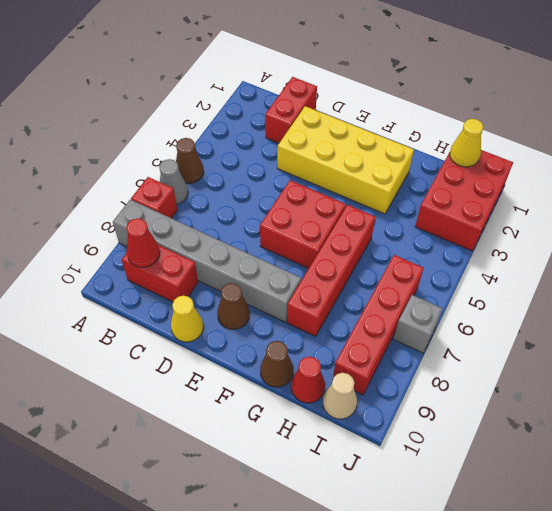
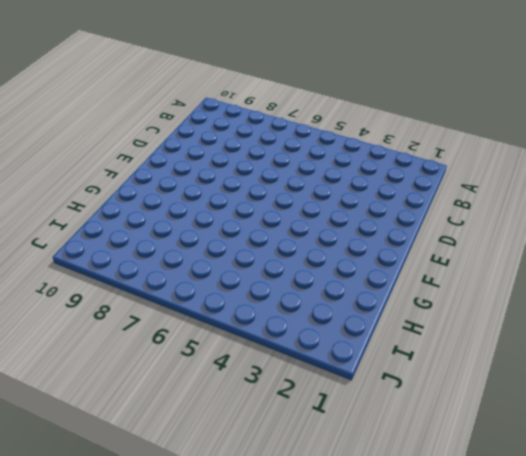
none -> brown cone A5 level 1
none -> grey cone A6 level 1
none -> red brick A7 level 1

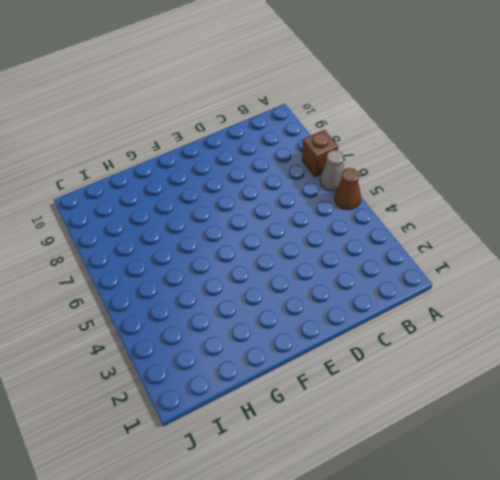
brown brick A7 level 1 -> red brick A7 level 1
none -> grey brick A8:F8 level 1
none -> red brick B9:C9 level 1
none -> red brick C1:C2 level 1

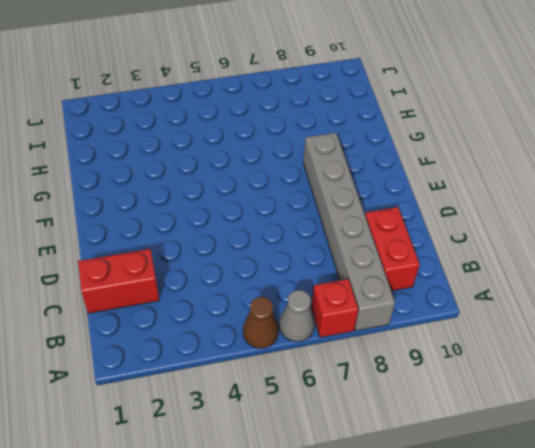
none -> yellow brick D2:G3 level 1
none -> yellow cone D10 level 1
none -> red brick E5:F6 level 1

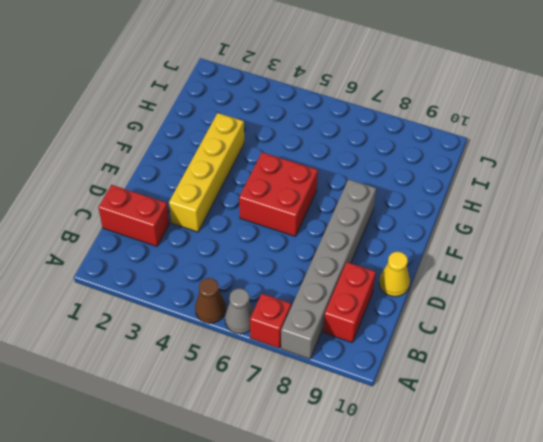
yellow brick D3:G3 level 1 -> yellow brick D2:G3 level 1
none -> brown cone E9 level 1
none -> red brick G5:G8 level 1
none -> brown cone G10 level 1

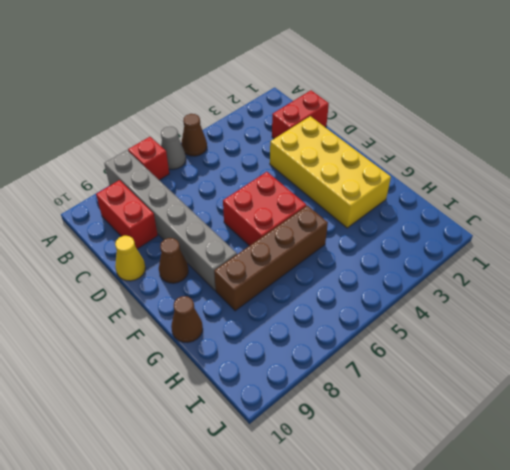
brown brick G5:G8 level 1 -> red brick G5:G8 level 1
none -> red cone H10 level 1
none -> red brick I1:J3 level 1
none -> red brick I6:I9 level 1

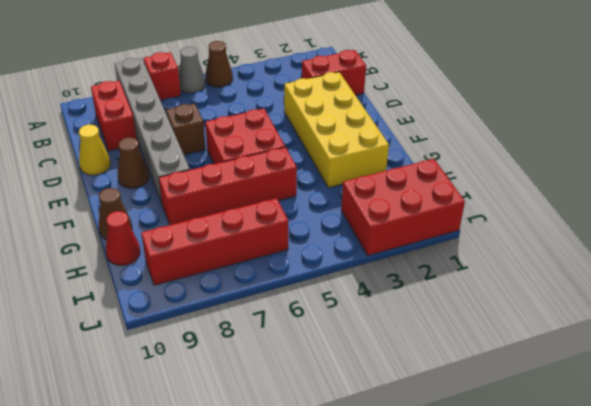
brown brick D7 level 1 -> none
none -> tan cone I10 level 1
none -> grey brick J7 level 1
none -> red cone B9 level 2

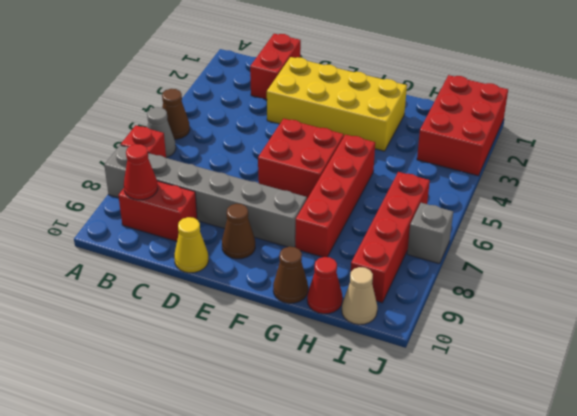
none -> yellow cone I1 level 2

